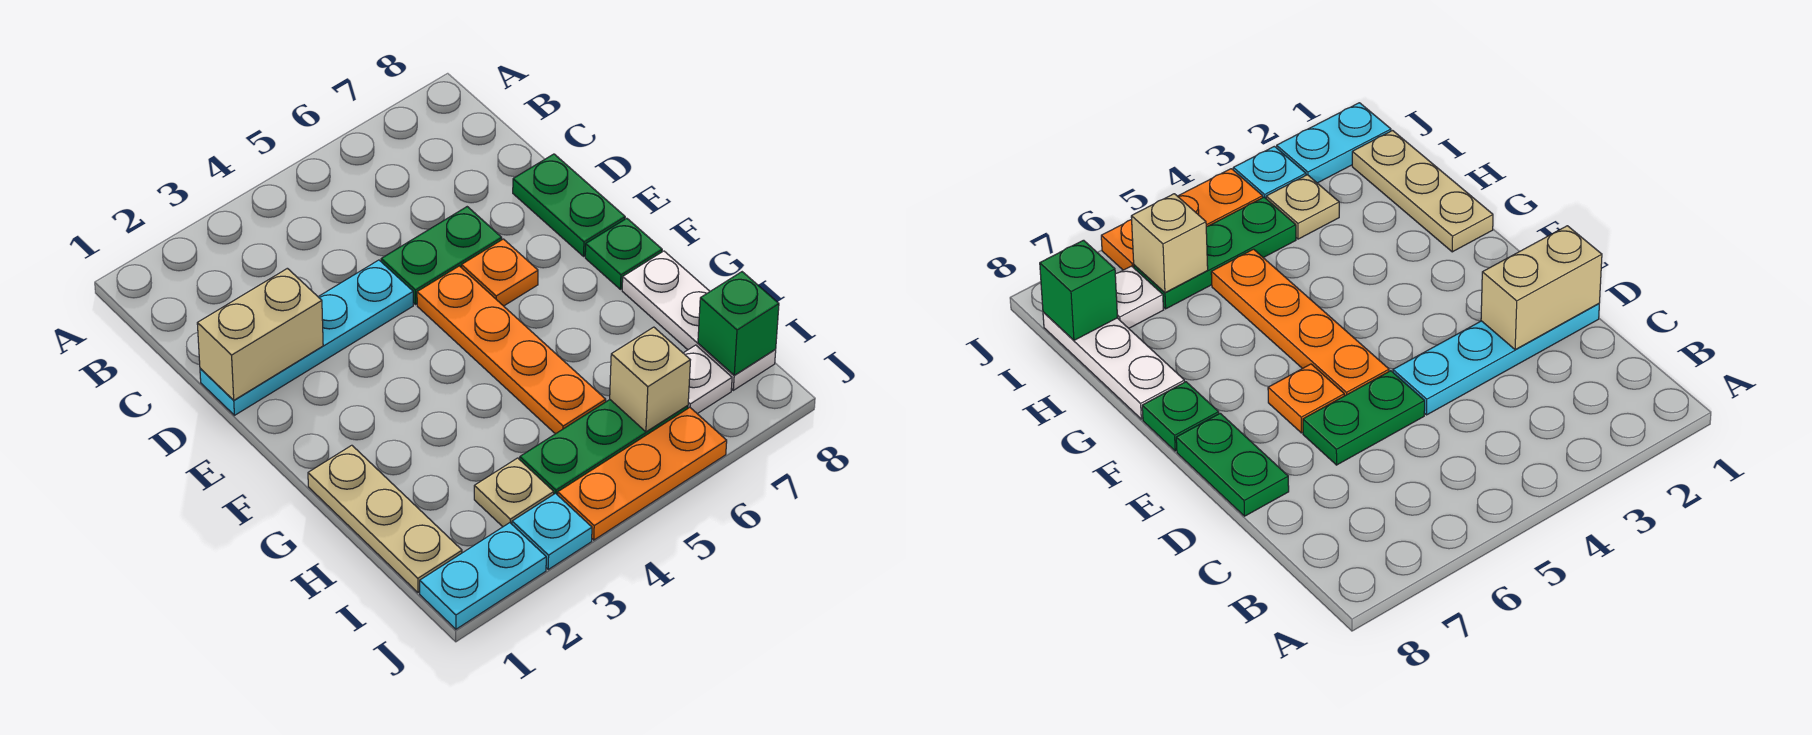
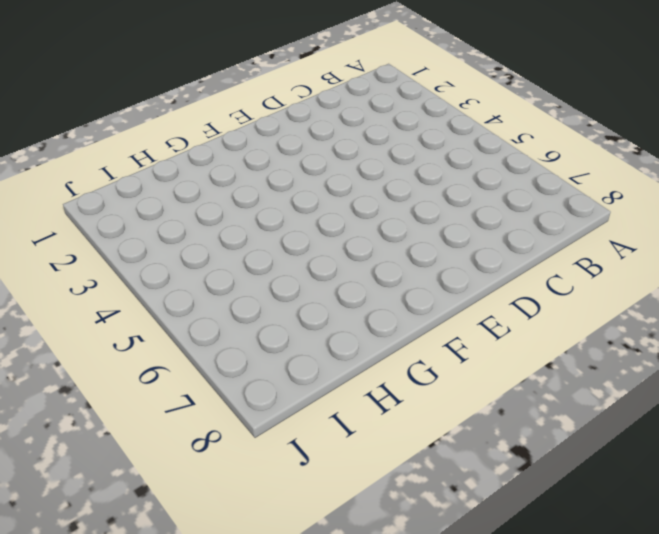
none -> cyan plate D1:D4 level 1
none -> green plate D5:D6 level 1
none -> green plate D8:E8 level 1

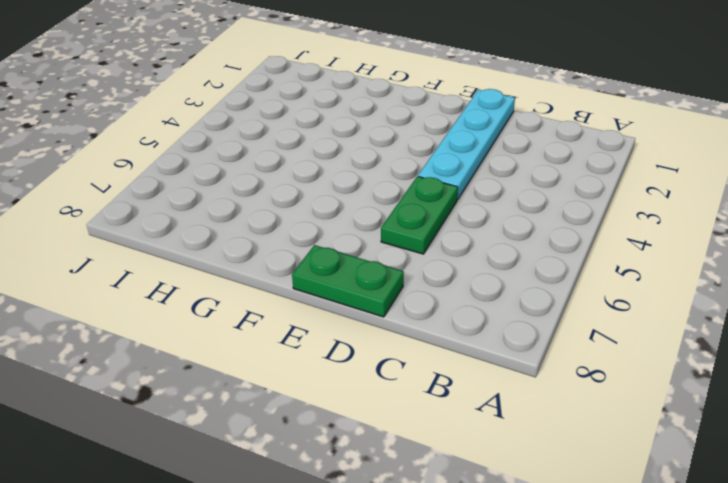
none -> orange plate E5:H5 level 1
none -> orange plate E6 level 1
none -> green plate F8 level 1

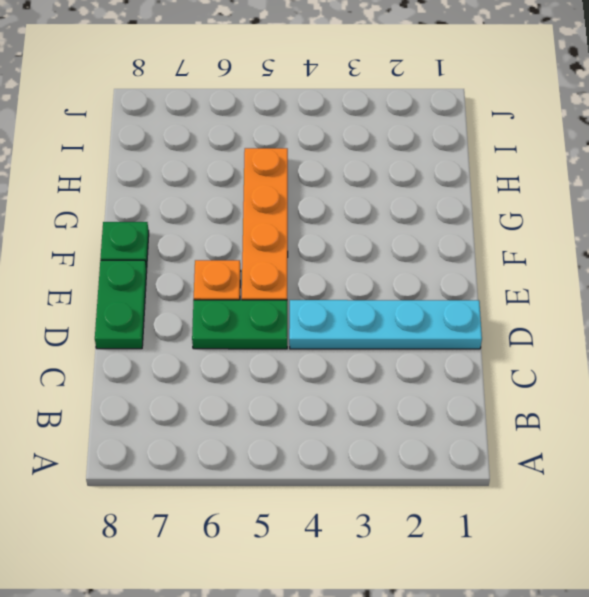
none -> tan plate G1:I1 level 1
none -> white plate G8:I8 level 1
none -> tan plate I3 level 1

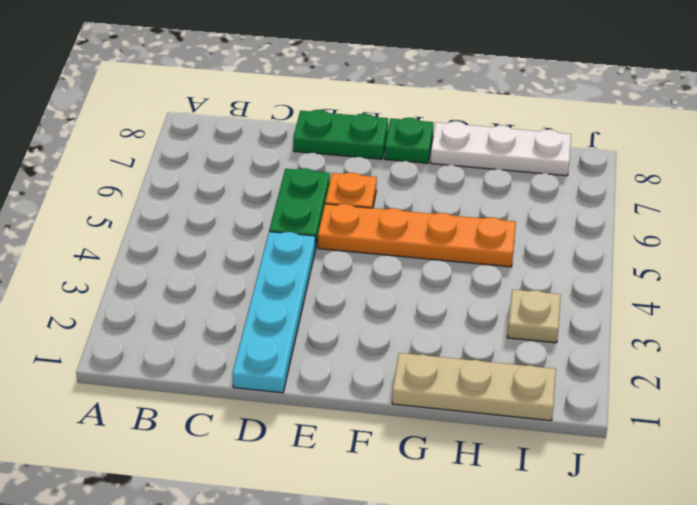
none -> green plate I4:I6 level 1
none -> white plate I7 level 1
none -> cyan plate J1:J2 level 1

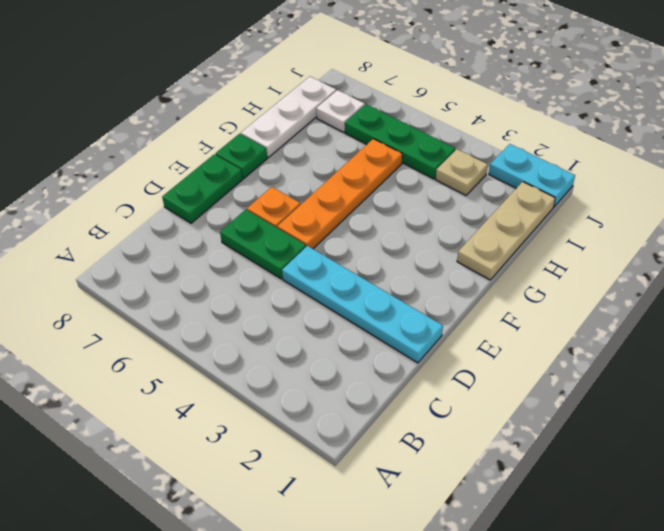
none -> cyan plate J3 level 1
none -> orange plate J4:J6 level 1
none -> tan brick D1:D2 level 2

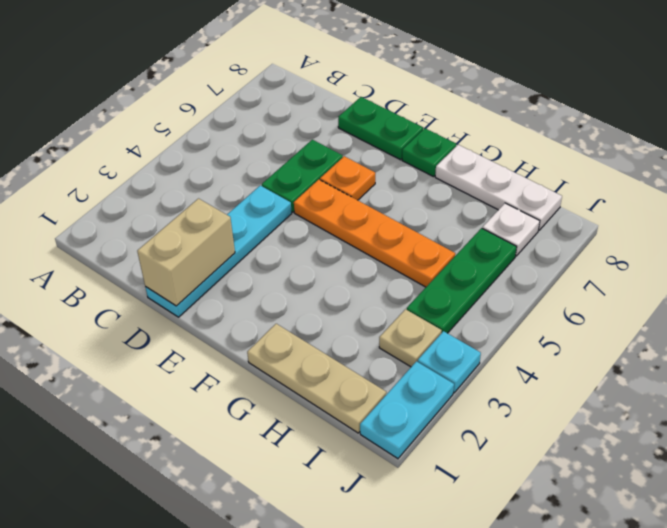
none -> orange plate J4:J6 level 1
none -> tan brick I6 level 2
none -> green brick I8 level 2

